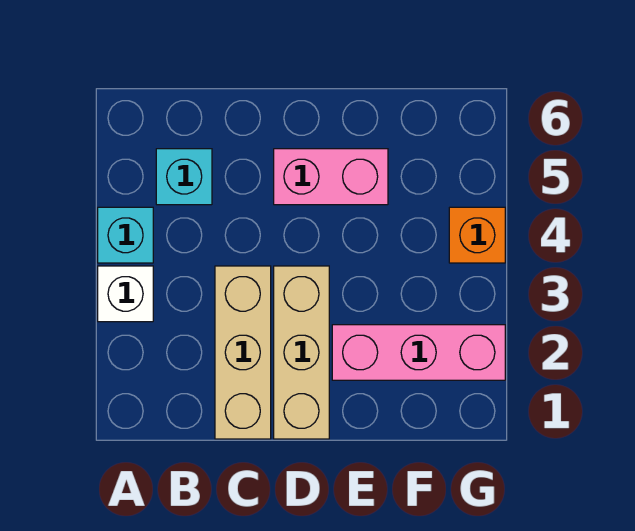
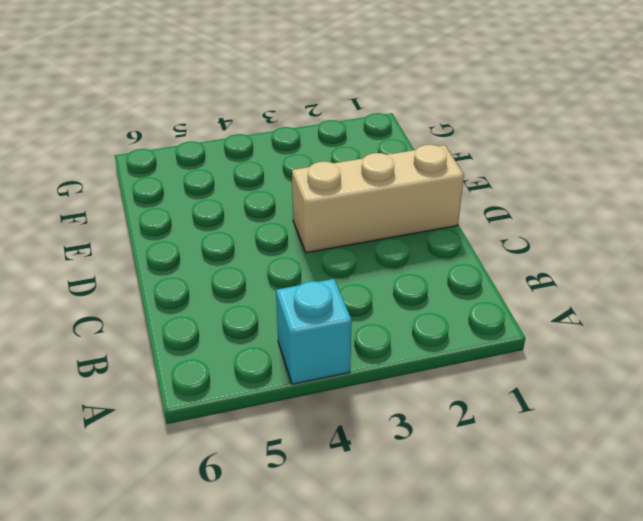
none -> white brick A3 level 1
none -> cyan brick B5 level 1

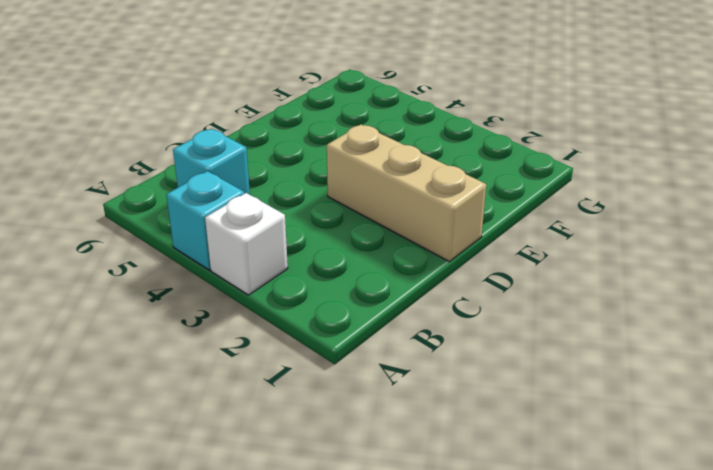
none -> tan brick C1:C3 level 1
none -> pink brick D5:E5 level 1

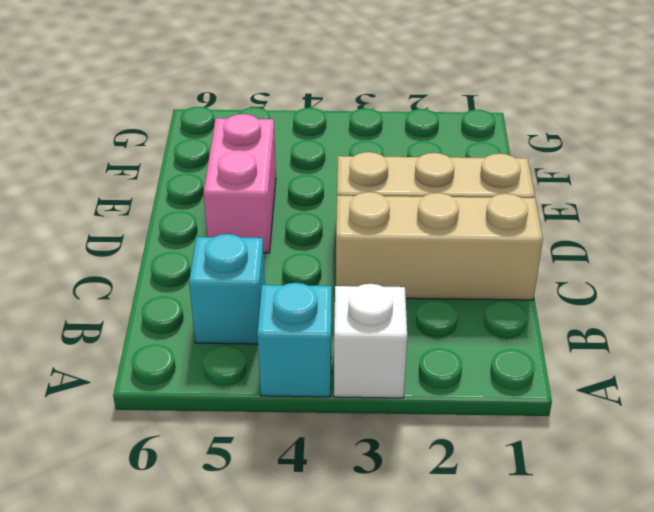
none -> pink brick E2:G2 level 1
none -> orange brick G4 level 1

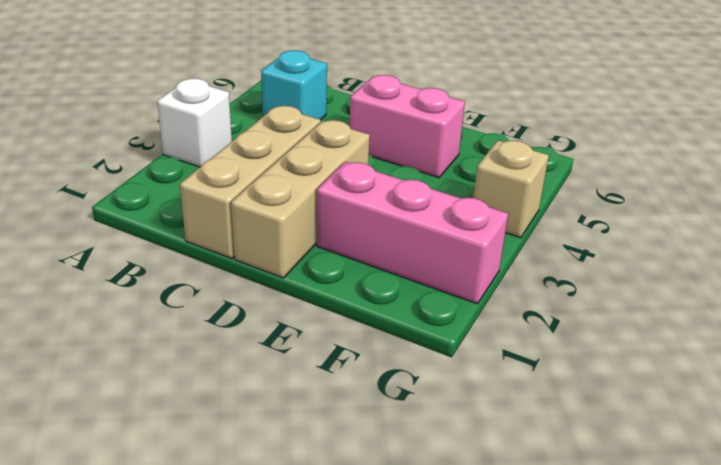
tan brick G4 level 1 -> orange brick G4 level 1
none -> cyan brick A4 level 1

